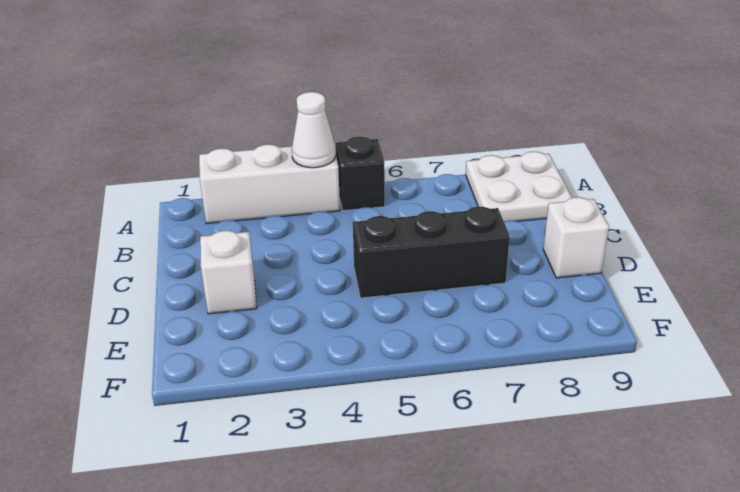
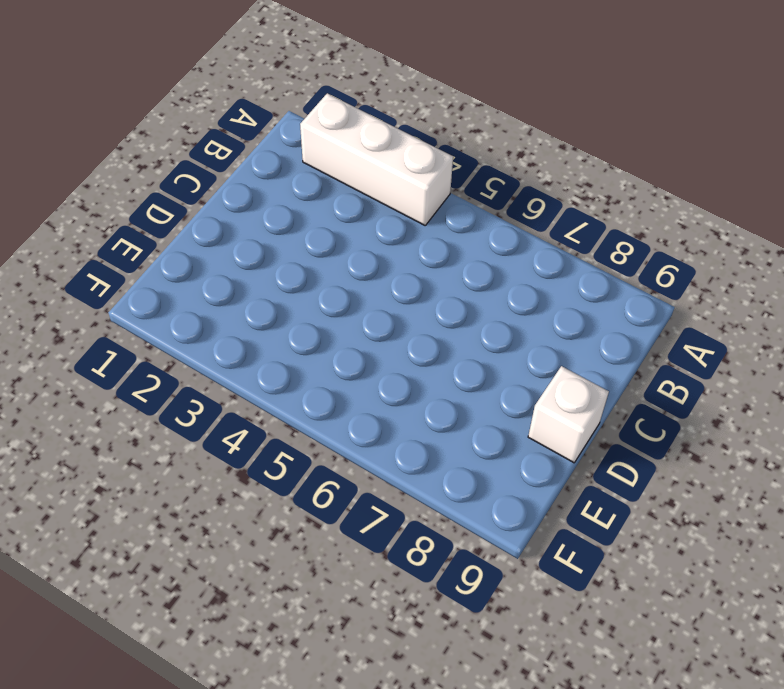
none -> black brick A5 level 1
none -> white plate A8:B9 level 1

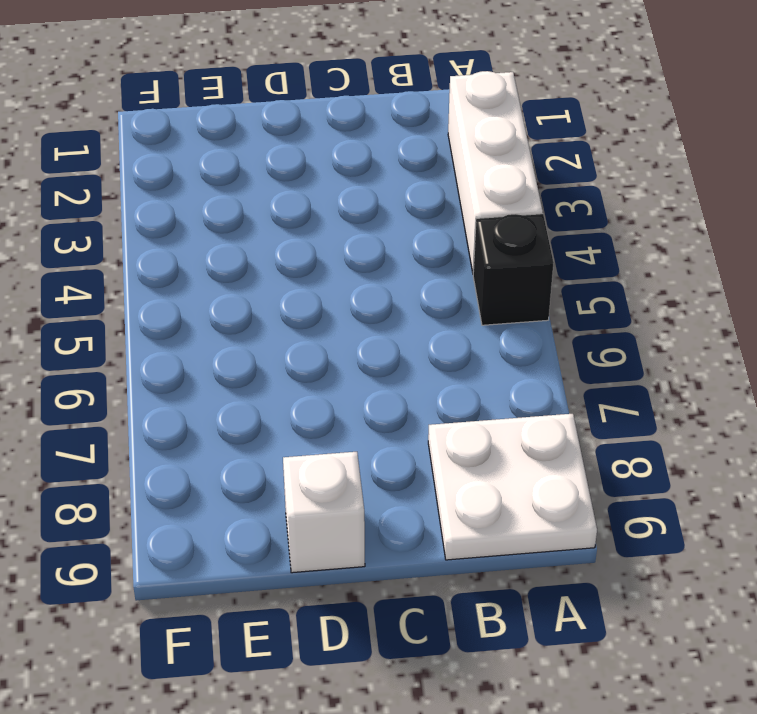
none -> white brick D2 level 1
none -> black brick D5:D7 level 1

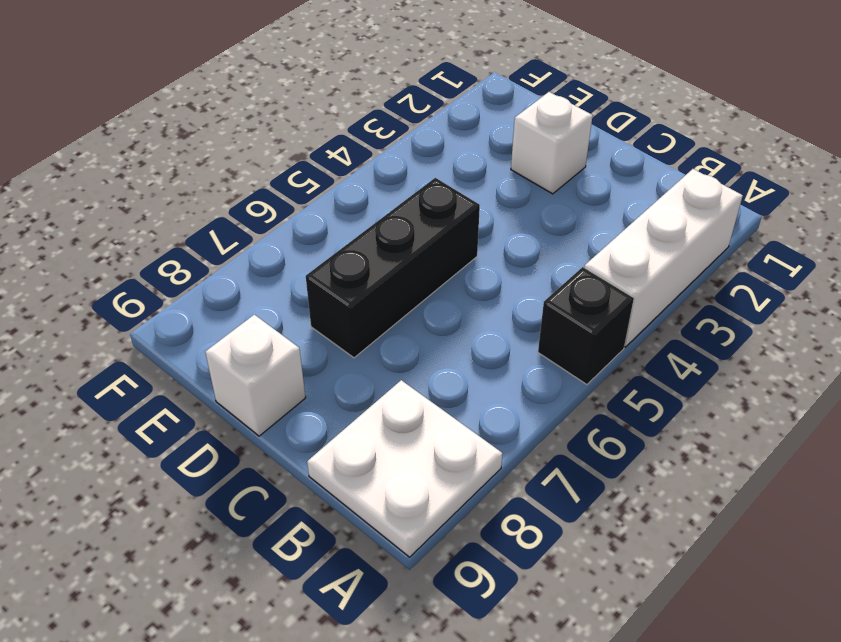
none -> white cone A4 level 2

